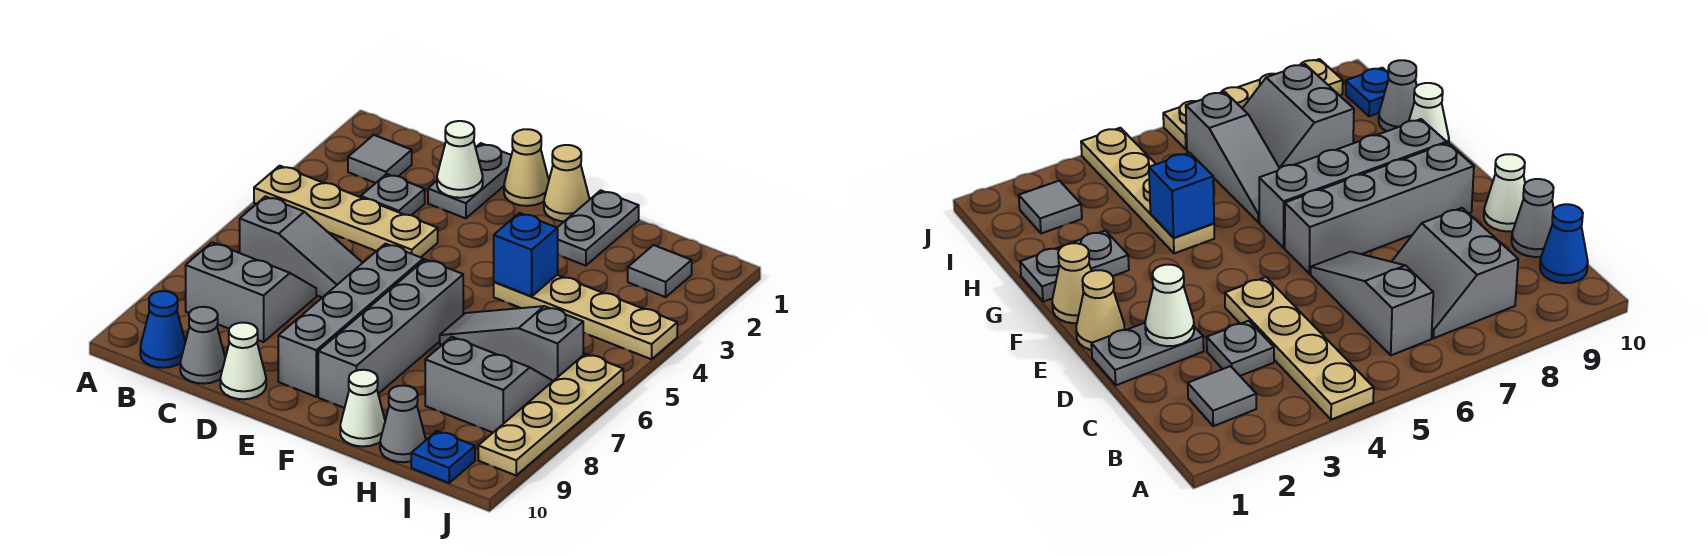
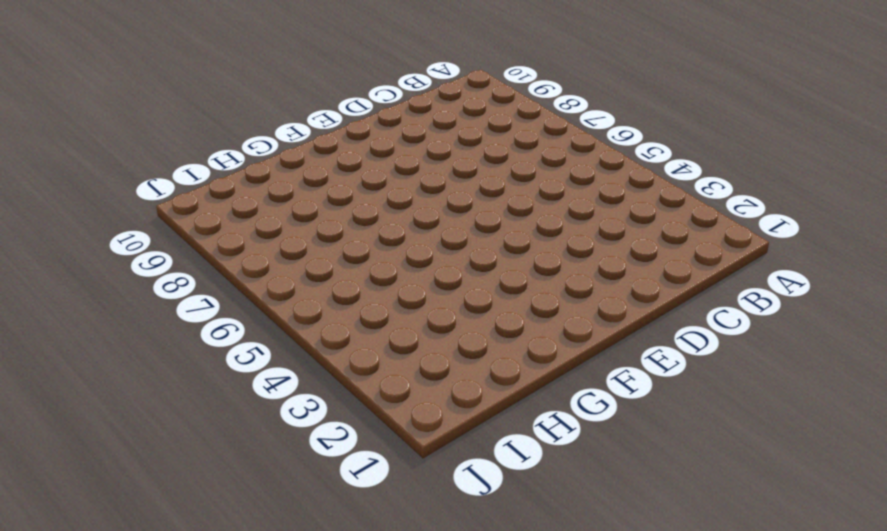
none -> tan plate A4:D4 level 1
none -> grey tile B2 level 1
none -> grey slope B6:D6 level 1 top B

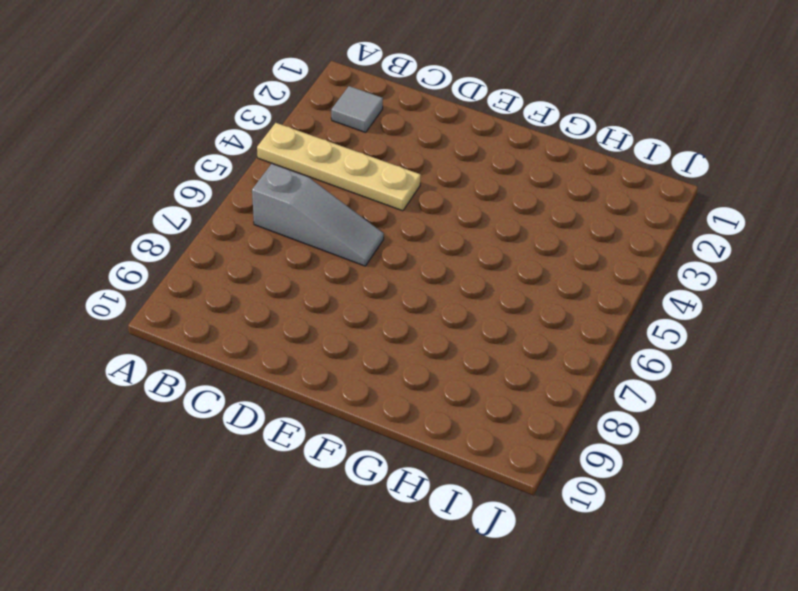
none -> grey slope B7:C8 level 1 top 8
none -> blue cone B10 level 1
none -> grey plate C3 level 1

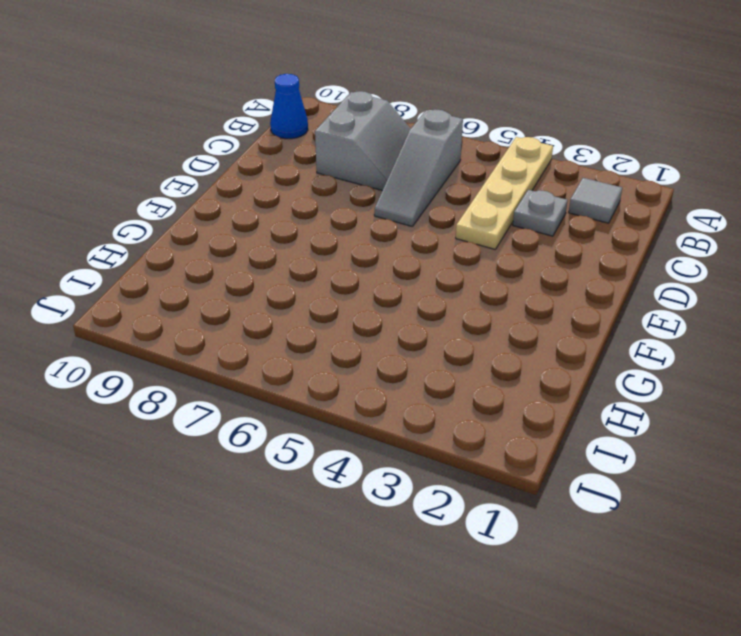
none -> grey cone C10 level 1
none -> grey plate D1:D2 level 1
none -> white cone D10 level 1

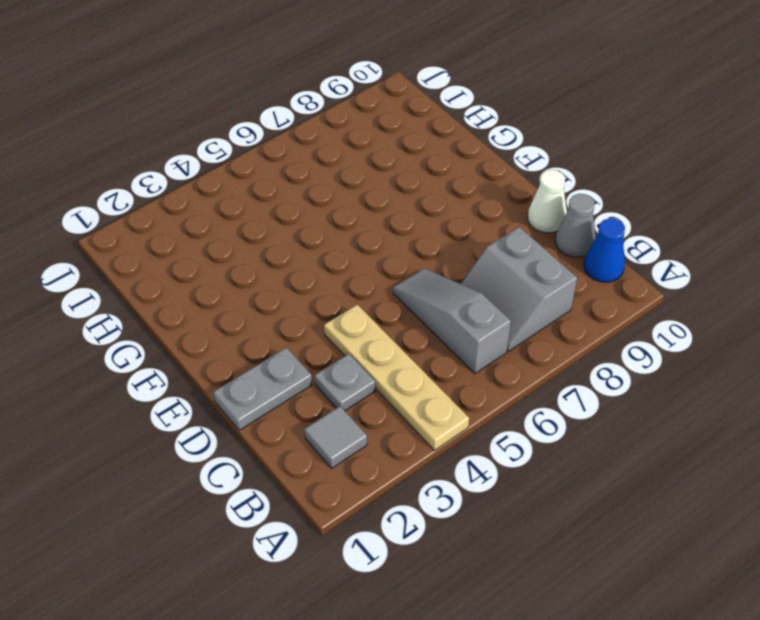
none -> tan cone E1 level 1
none -> grey brick E6:E9 level 1
none -> tan cone F1 level 1

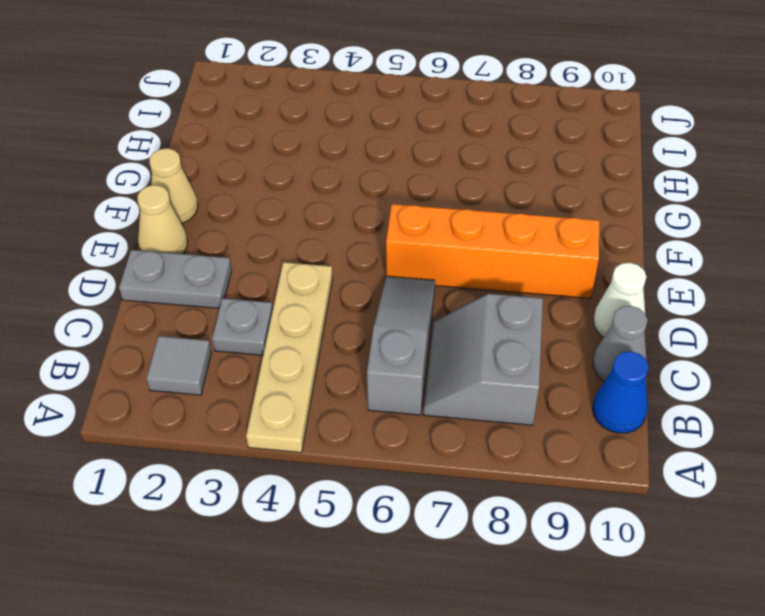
orange brick E6:E9 level 1 -> grey brick E6:E9 level 1
none -> grey brick F6:F9 level 1
none -> grey plate G1:G2 level 1
none -> tan plate G4:J4 level 1

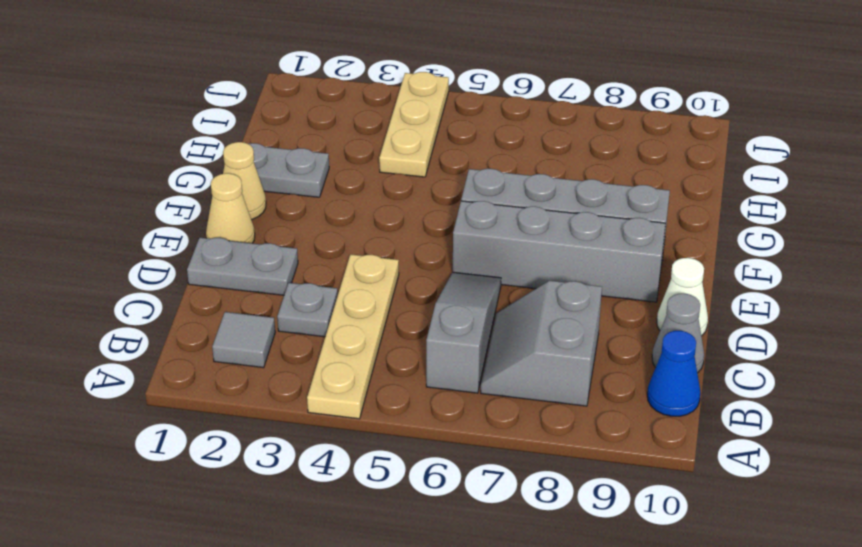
tan plate H4:J4 level 1 -> tan plate G4:J4 level 1
none -> grey slope G6:I6 level 1 top I
none -> white cone G10 level 1
none -> grey slope H7:I8 level 1 top 8

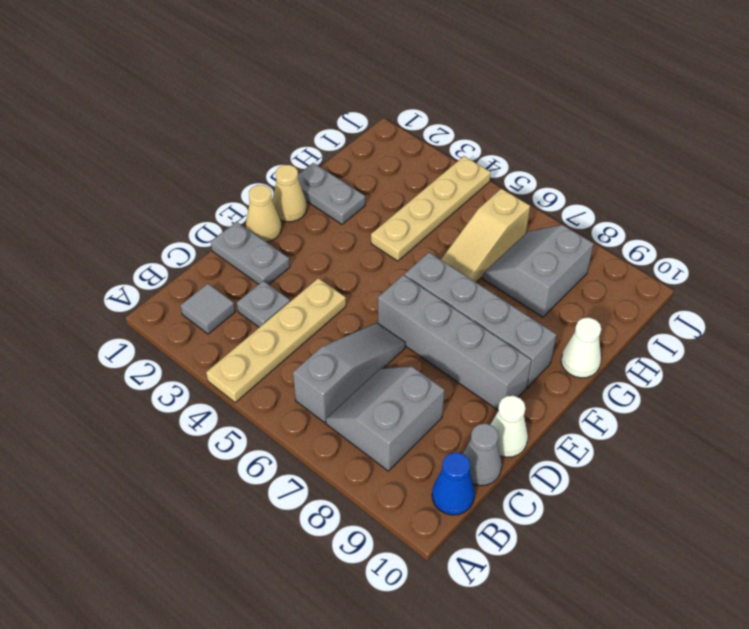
tan slope G6:I6 level 1 top I -> grey slope G6:I6 level 1 top I
none -> grey cone H10 level 1
none -> grey tile I2 level 1
none -> blue plate I10 level 1

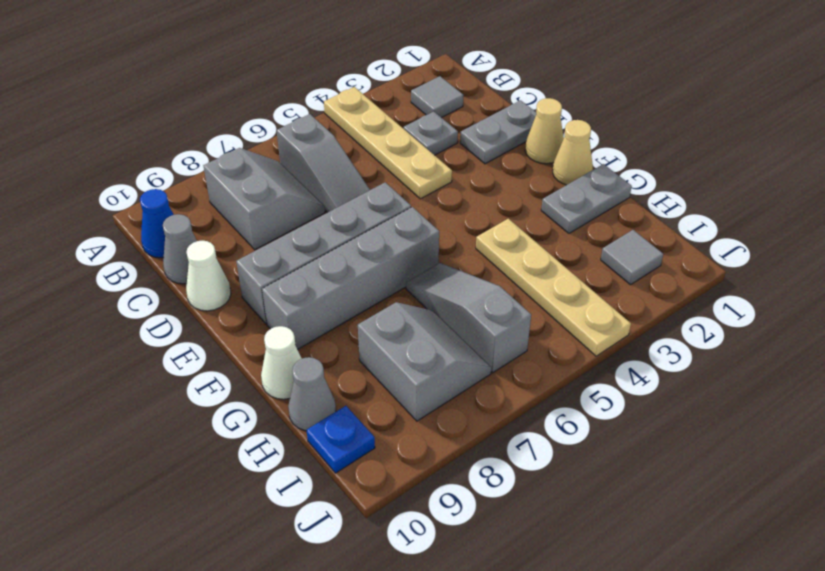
none -> tan plate J6:J9 level 1
none -> white cone D2 level 2
none -> blue brick G4 level 2

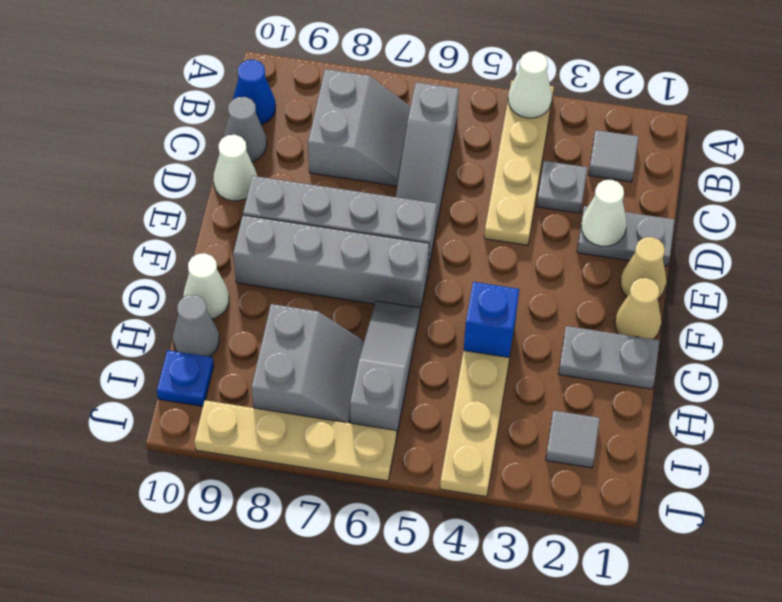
white cone A4 level 2 -> none

